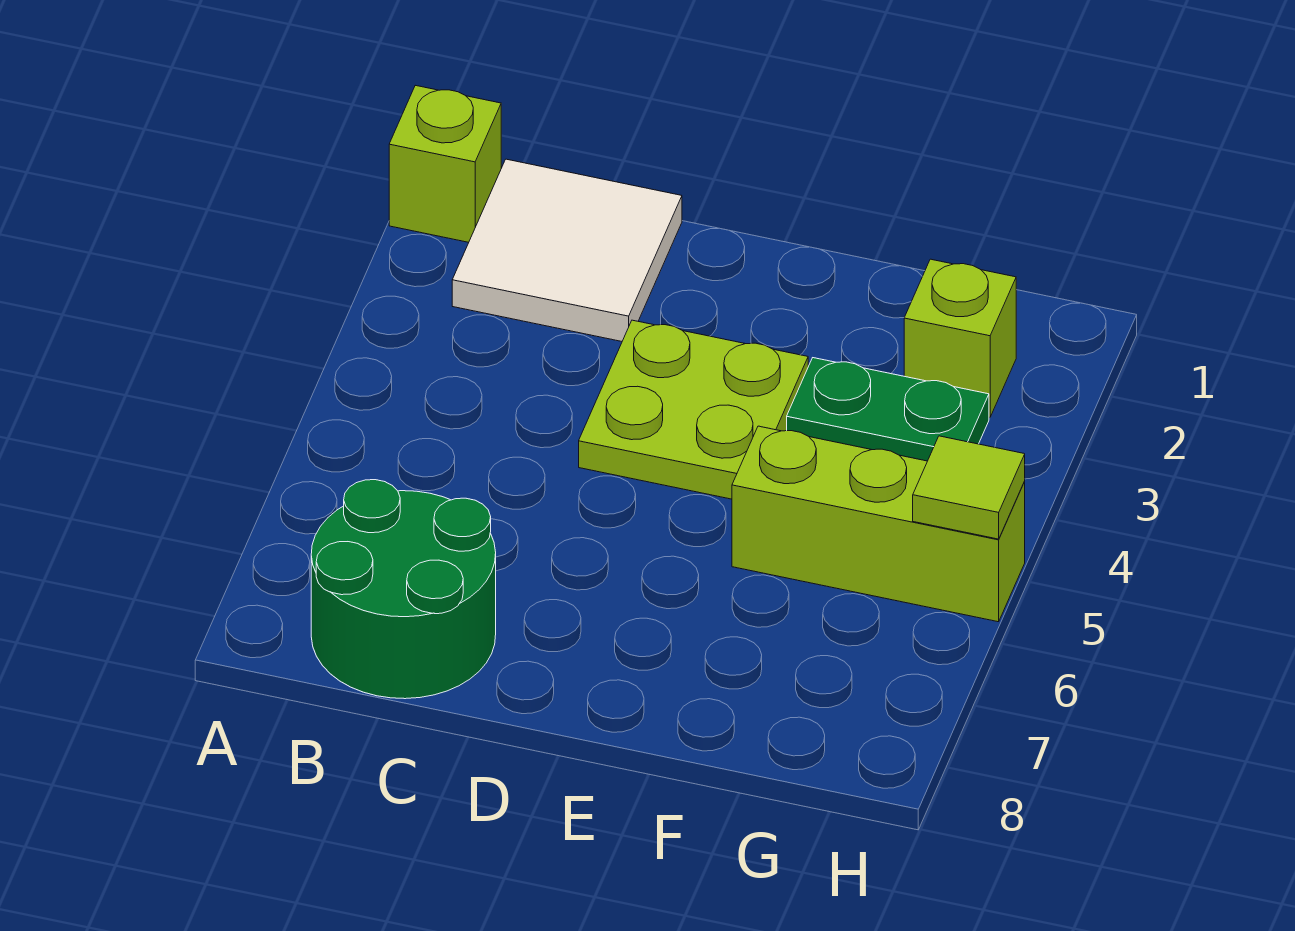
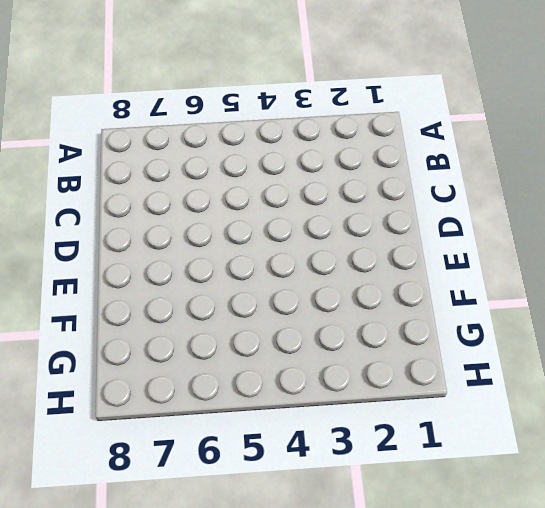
none -> lime brick A1 level 1
none -> white tile B1:C2 level 1

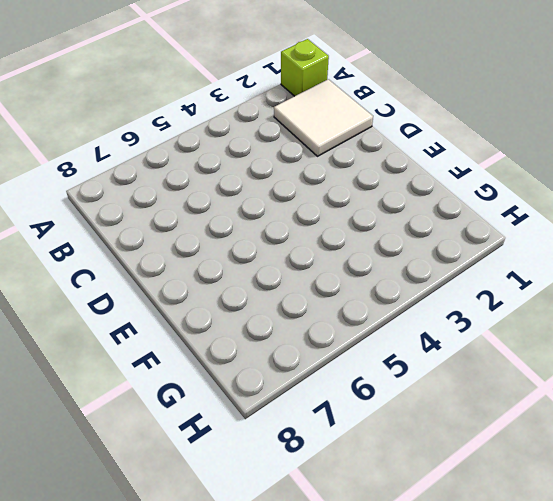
none -> green round brick B7:C8 level 1
none -> lime plate D3:E4 level 1

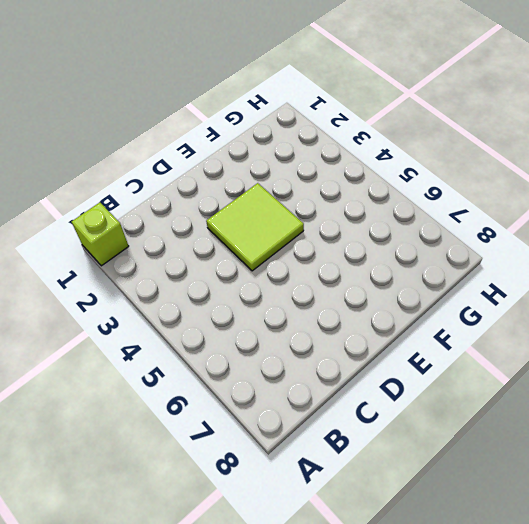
lime tile D3:E4 level 1 -> lime plate D3:E4 level 1
none -> white tile B1:C2 level 1
none -> green round brick B7:C8 level 1

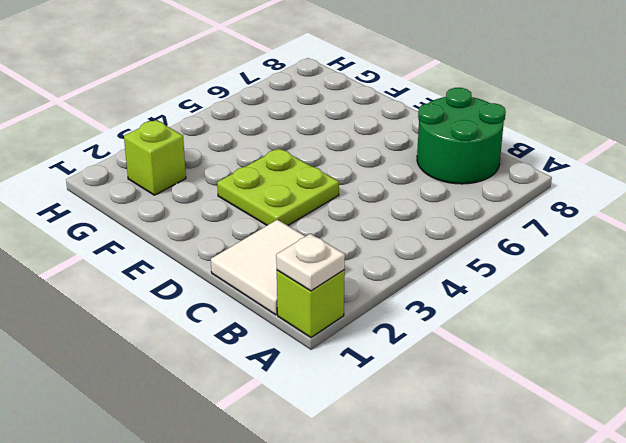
white plate A1 level 2 -> none
none -> green plate F3:G3 level 1
none -> lime brick F5:H5 level 1

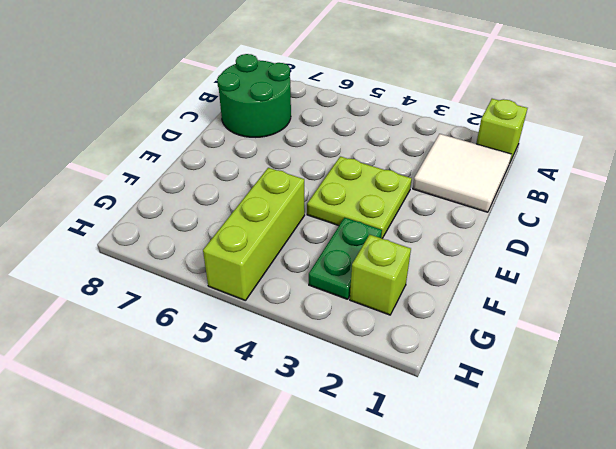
none -> lime tile H5 level 2

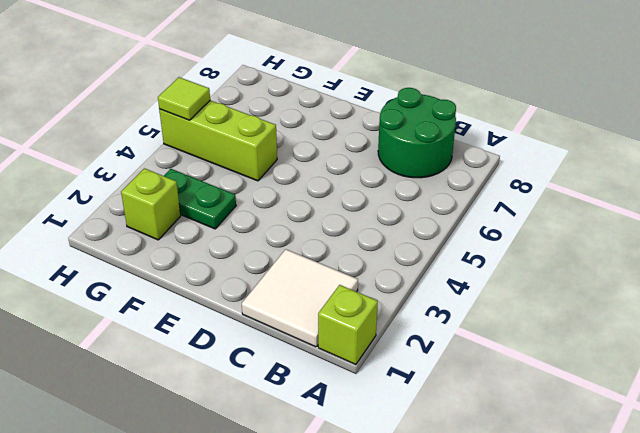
none -> lime plate D3:E4 level 1

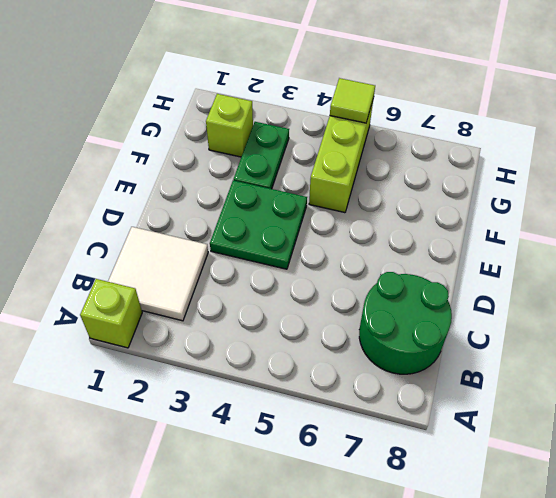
green plate D3:E4 level 1 -> lime plate D3:E4 level 1

